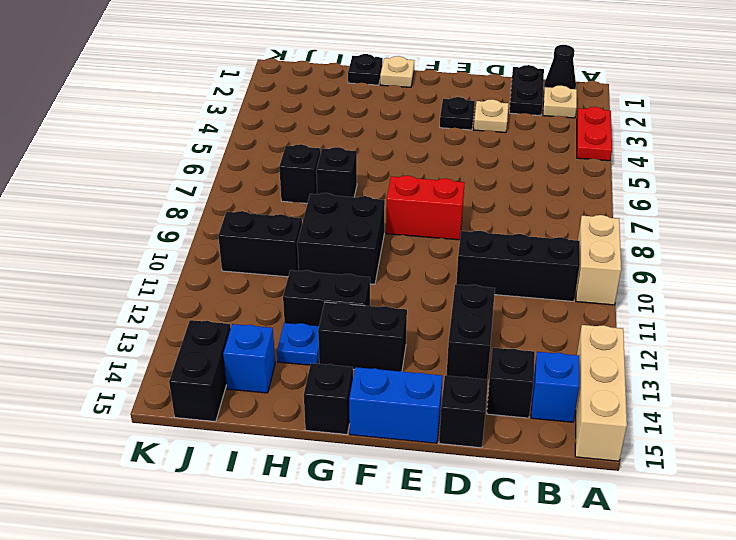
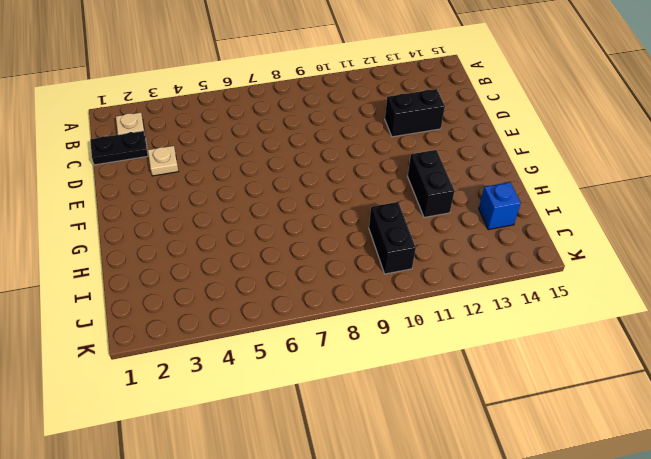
none -> red plate A3:A4 level 1
none -> tan brick A9:A10 level 1
none -> tan brick A13:A15 level 1

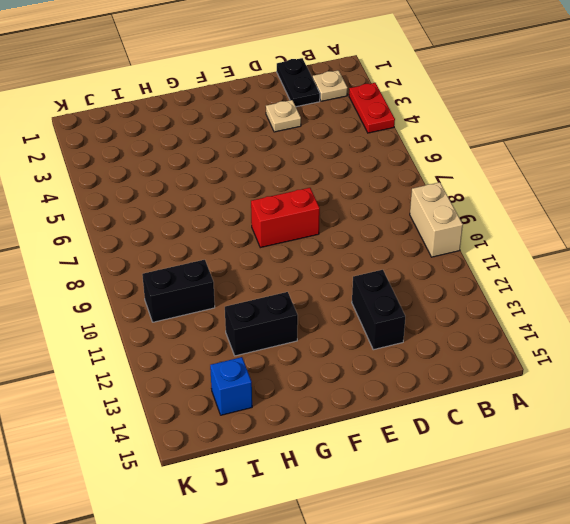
none -> tan brick A13:A15 level 1
none -> black cone B1 level 1
none -> black brick B10:D10 level 1

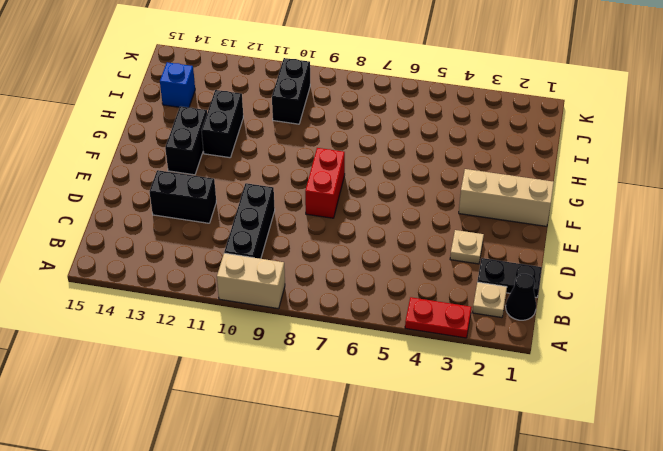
tan brick F1:F3 level 1 -> tan brick A13:A15 level 1
none -> blue brick B14 level 1
none -> black brick C14 level 1
none -> black brick D15 level 1

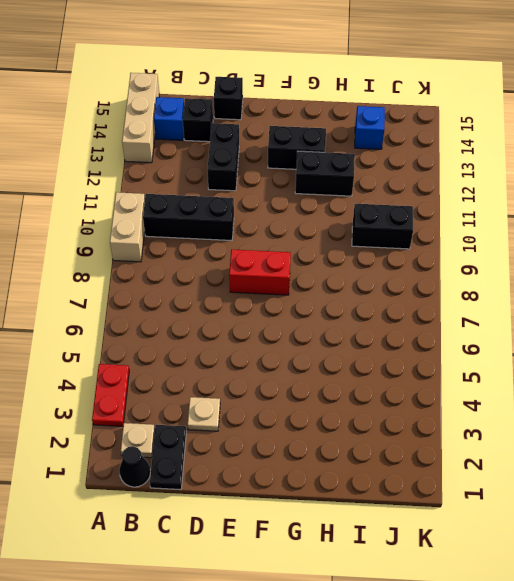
none -> black plate E3 level 1
none -> blue brick E15:F15 level 1
none -> tan plate G1 level 1

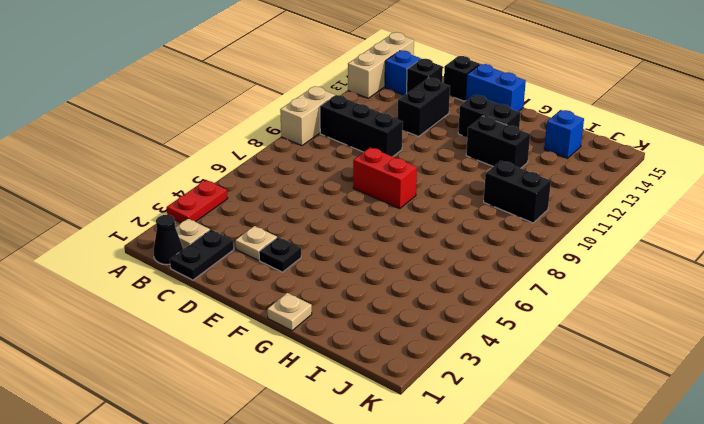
none -> black brick G9:H10 level 1
none -> black brick G15 level 1
none -> black plate H1 level 1

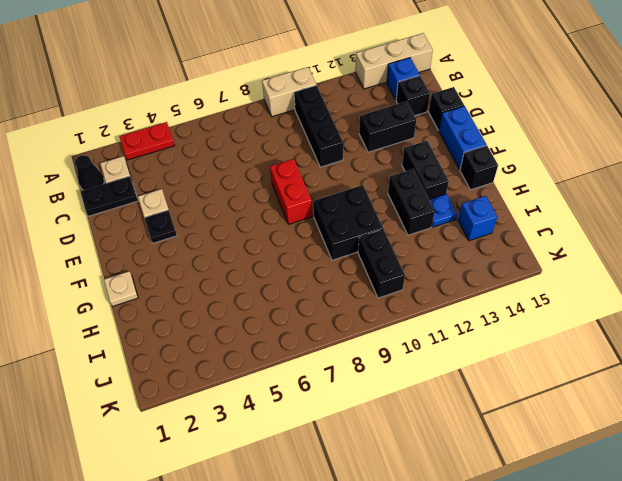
none -> black plate H1 level 1
none -> black brick H7 level 1
none -> black brick I7 level 1

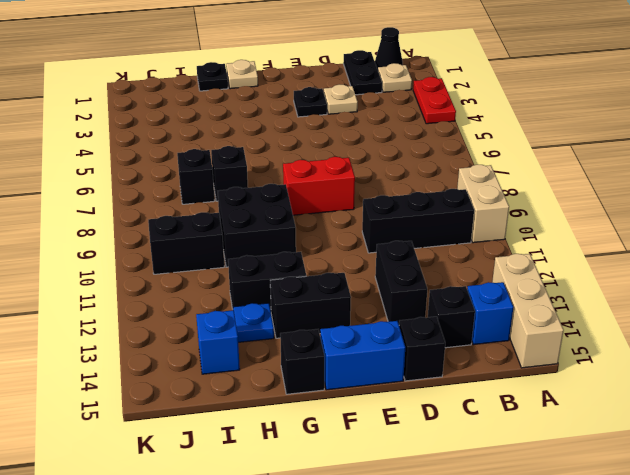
none -> black brick J14:J15 level 1

